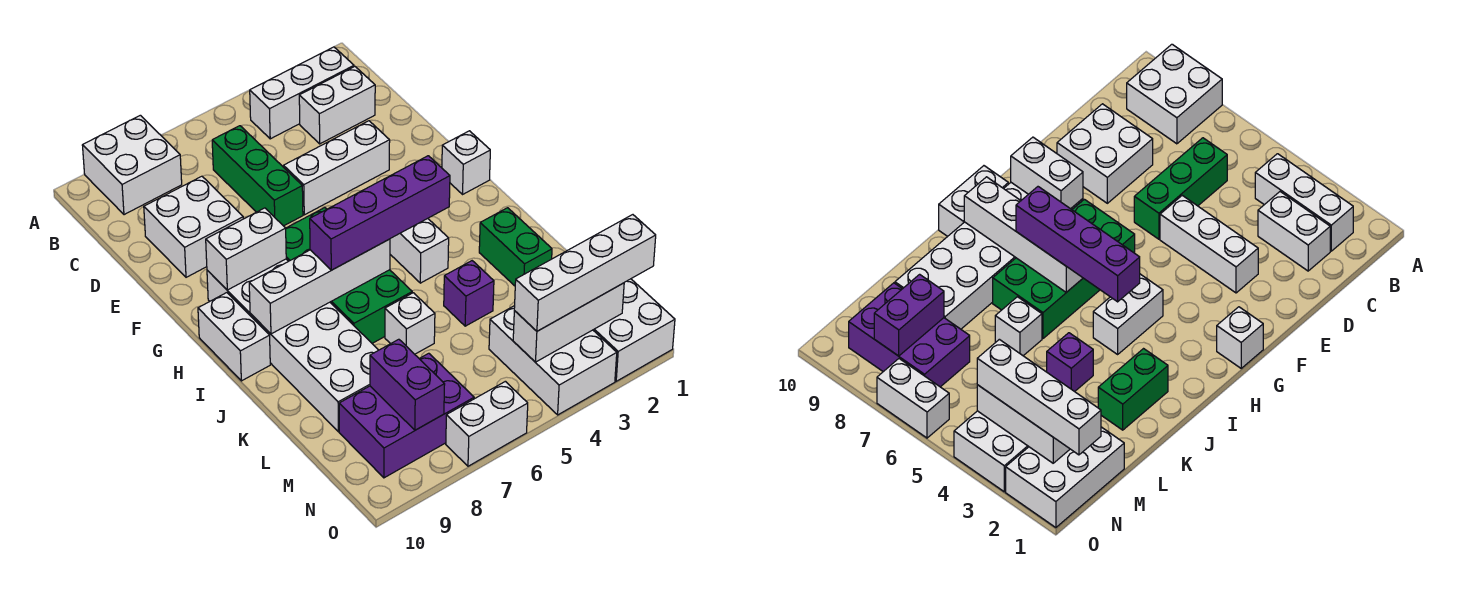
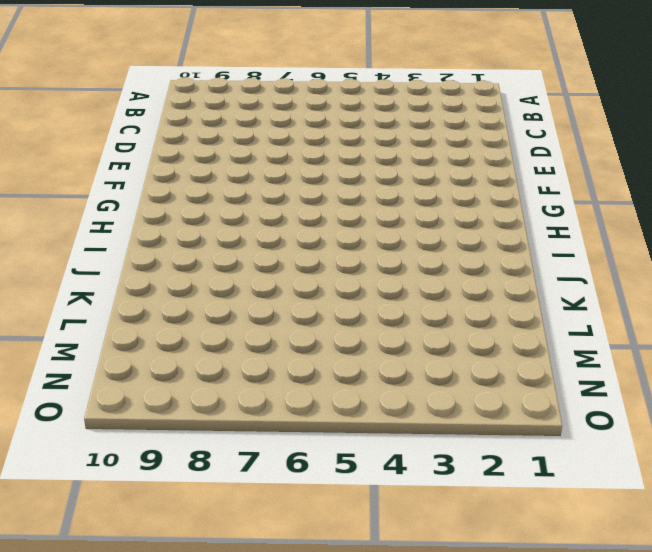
none -> white brick A8:B9 level 1
none -> white brick B2:B4 level 1
none -> white brick C2:C3 level 1

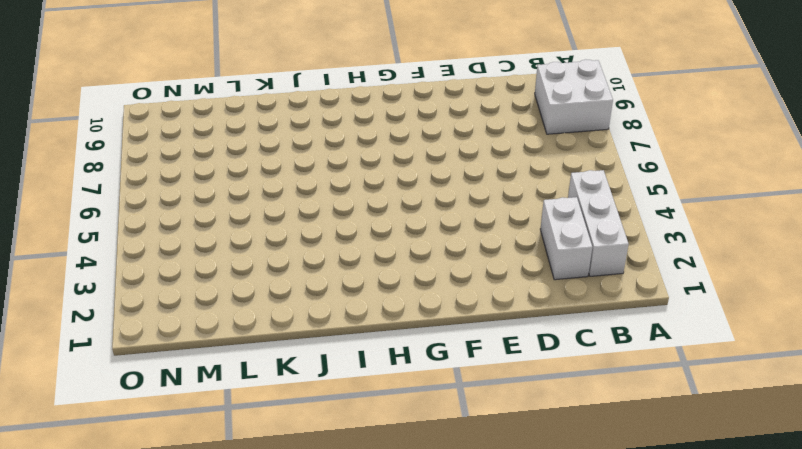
none -> green brick C6:E6 level 1
none -> white brick D8:E9 level 1
none -> white brick E3:E5 level 1

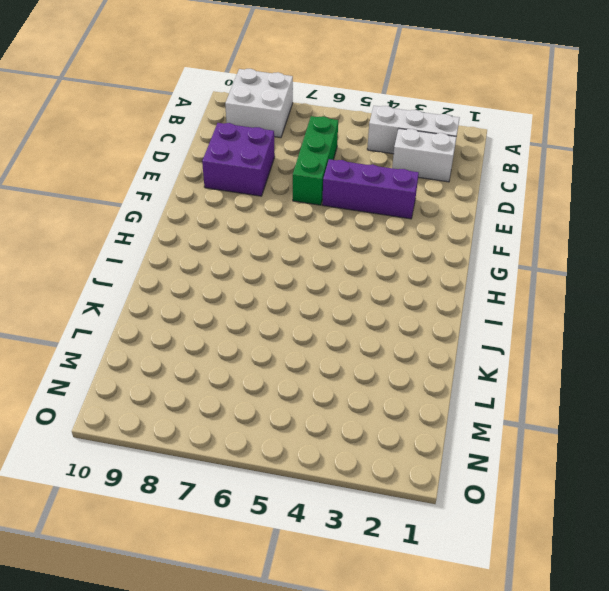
purple brick D8:E9 level 1 -> white brick D8:E9 level 1
purple brick E3:E5 level 1 -> white brick E3:E5 level 1
none -> white brick G1 level 1
none -> green brick G6:J7 level 1
none -> white brick G8:L9 level 1

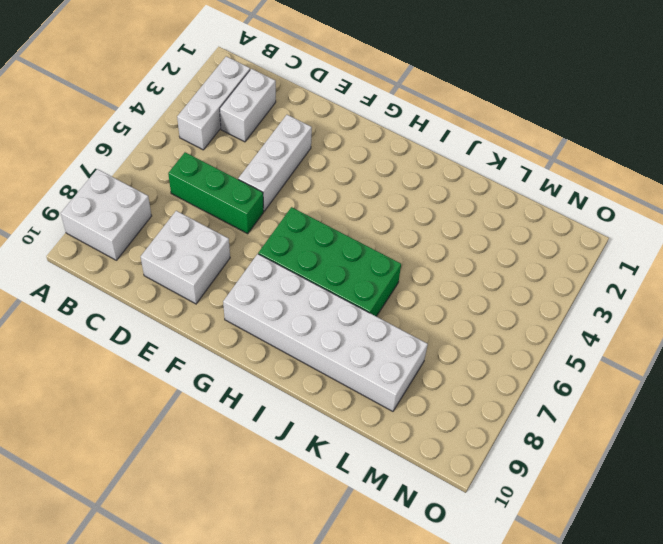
none -> white brick G1 level 1
none -> white brick H4:I4 level 1
none -> white brick H10:I10 level 1

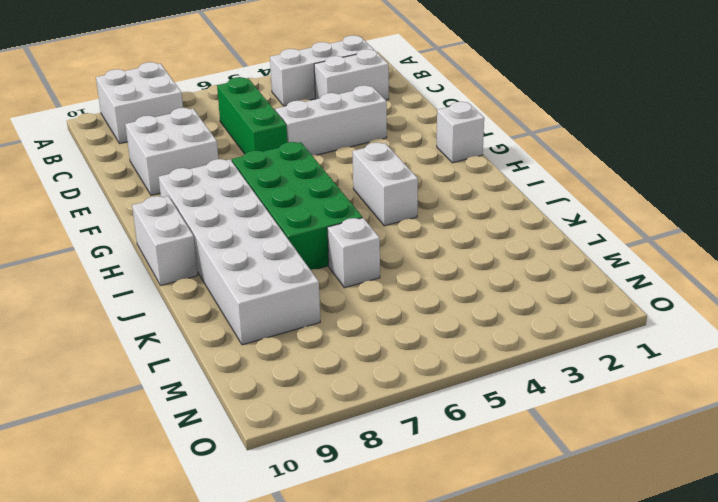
none -> green brick J2:K2 level 1
none -> purple brick K4 level 1
none -> white brick M1:O2 level 1

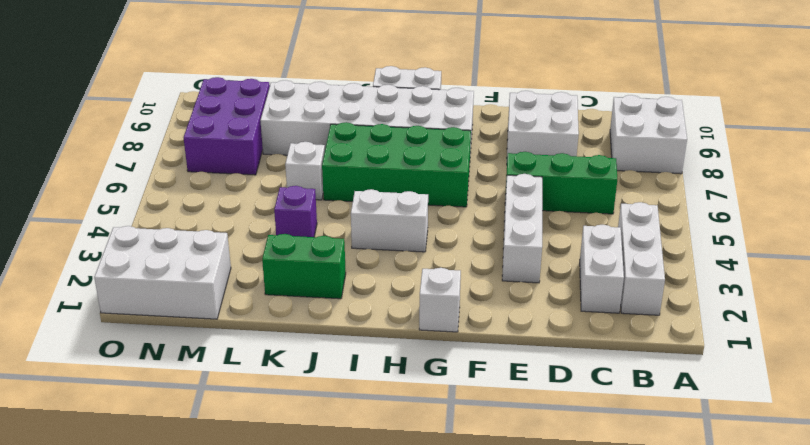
none -> white brick M3:O4 level 1
none -> white brick O6:O7 level 1
none -> white brick G8:G9 level 2

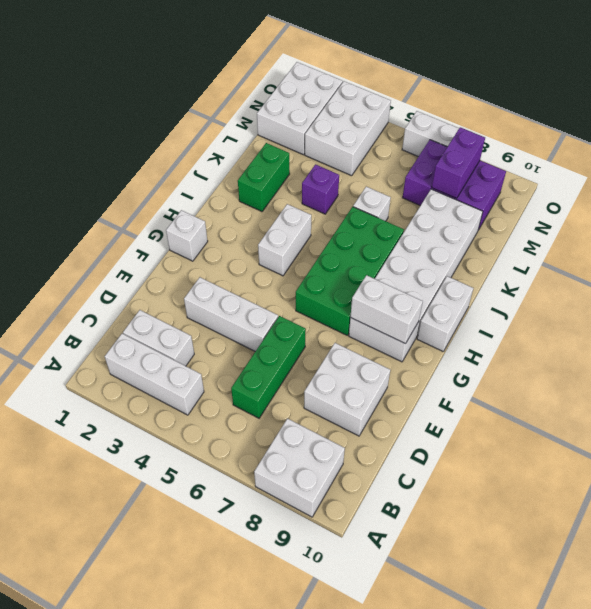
none -> white brick I6:I9 level 2
none -> white brick N2:N4 level 2
none -> purple brick I4:I7 level 3

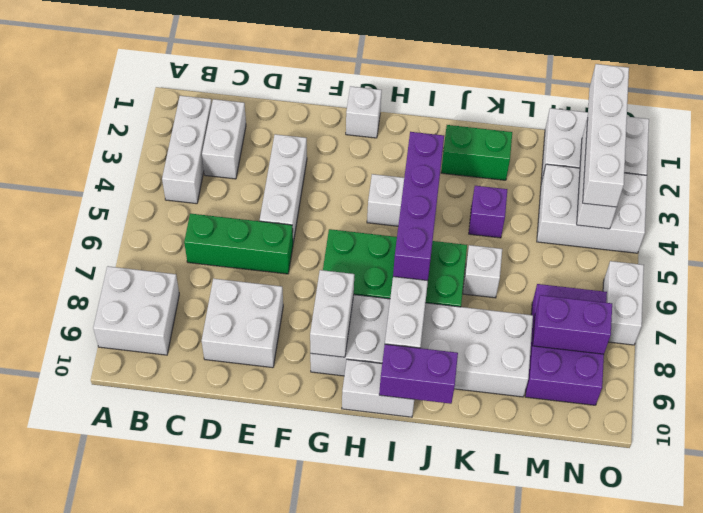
purple brick I10:J10 level 2 -> none

